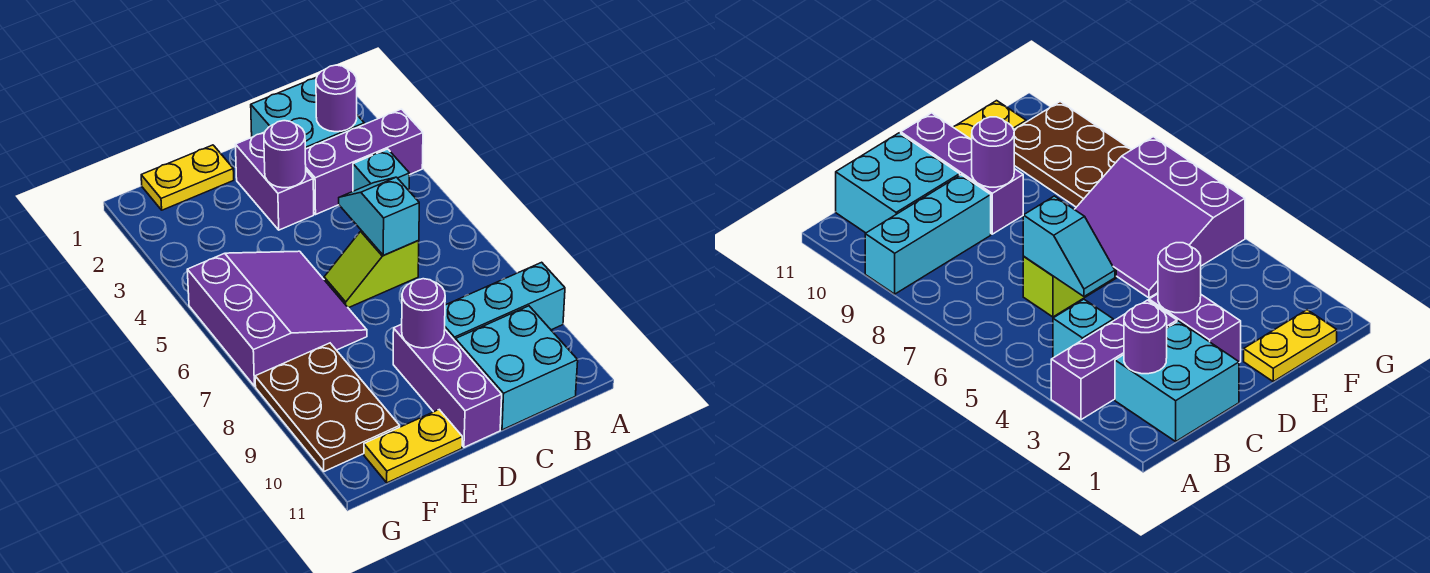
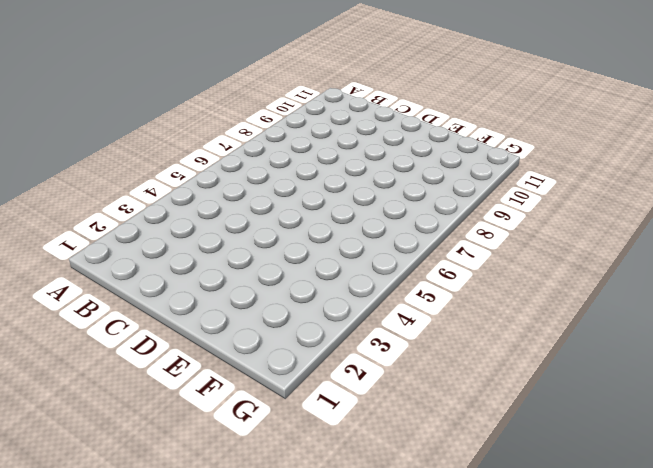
none -> purple brick A3:C3 level 1
none -> cyan brick A9:C9 level 1
none -> cyan brick B1:C2 level 1

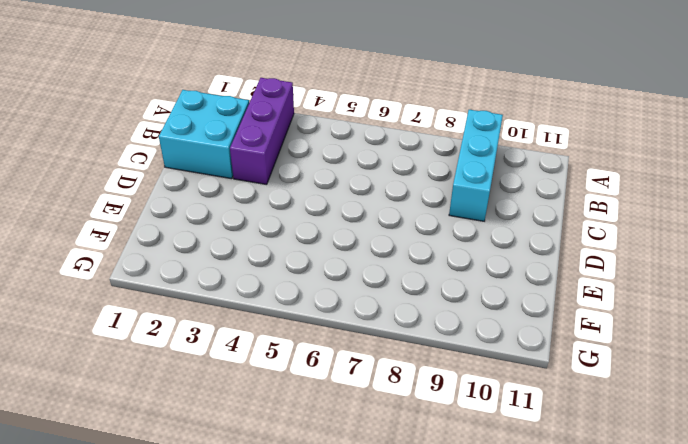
none -> cyan brick B4 level 1
none -> cyan brick B10:C11 level 1
none -> lime slope C6:D6 level 1 top C

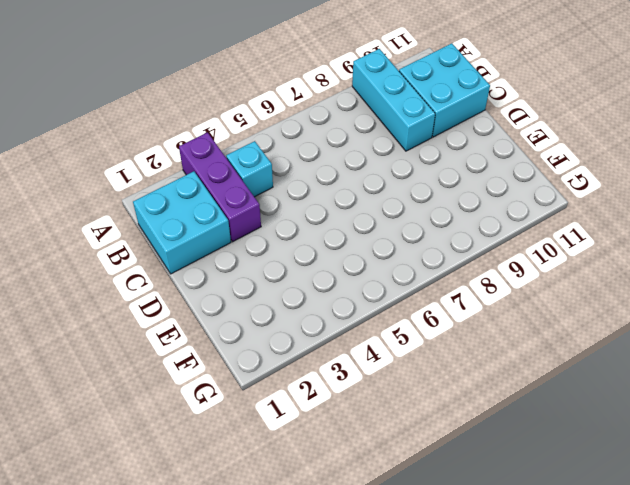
none -> lime slope C6:D6 level 1 top C
none -> purple brick D2:D3 level 1
none -> purple brick D9:D11 level 1

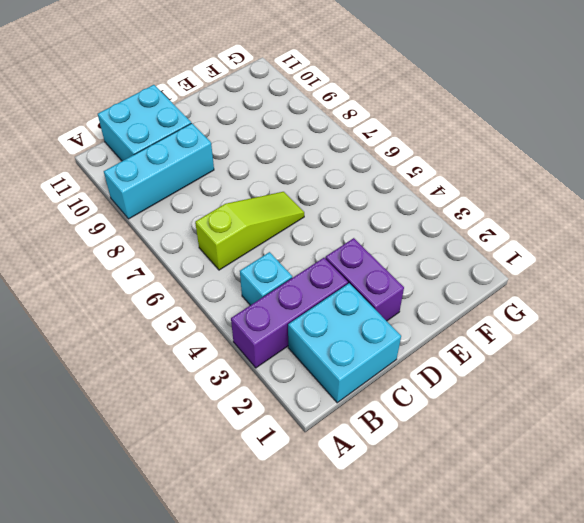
lime slope B6:D6 level 1 top B -> lime slope C6:D6 level 1 top C
none -> purple brick D9:D11 level 1
none -> yellow plate E1:F1 level 1
none -> purple slope E5:G7 level 1 top G

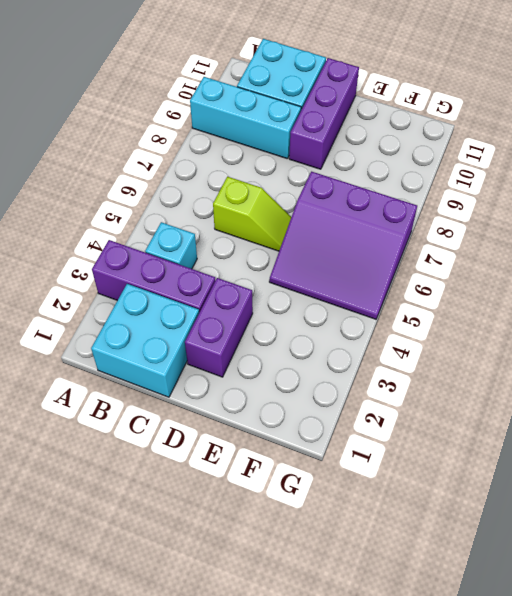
purple slope E5:G7 level 1 top 7 -> purple slope E5:G7 level 1 top G
none -> yellow plate E1:F1 level 1
none -> yellow plate E11:F11 level 1
none -> brown plate F8:G10 level 1

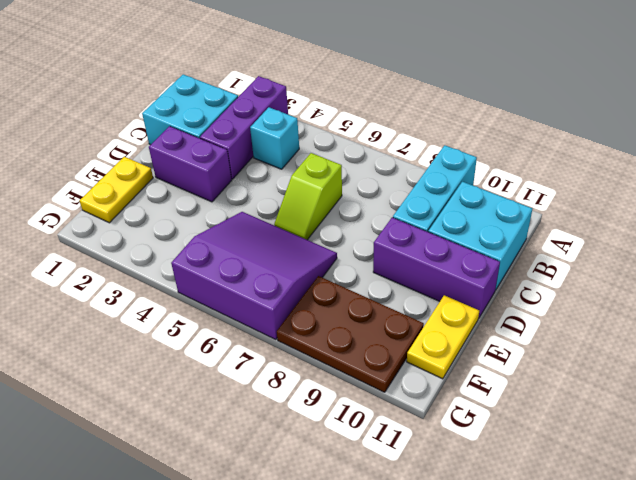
none -> purple round brick B2 level 2
none -> cyan slope C5:C6 level 2 top 6
none -> purple round brick D3 level 2

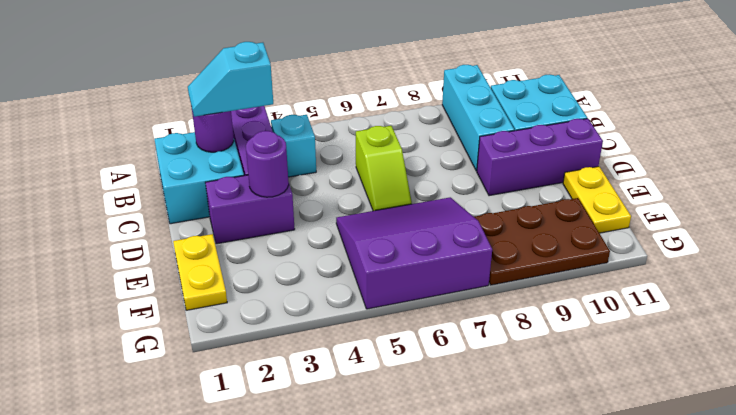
cyan slope B2:B3 level 3 top 3 -> cyan slope C5:C6 level 2 top 6
none -> purple round brick D9 level 2

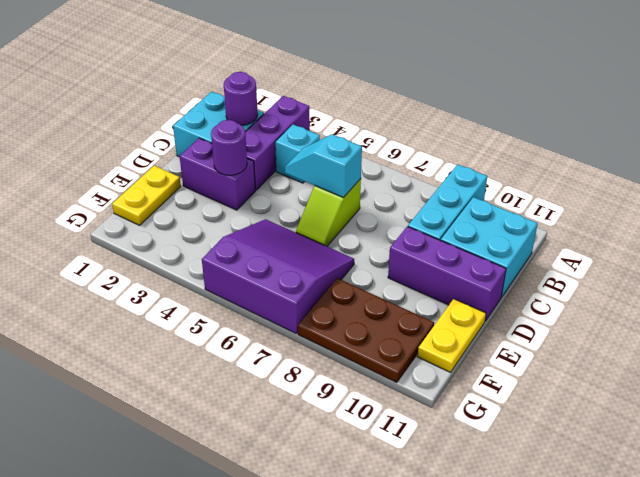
none -> purple round brick D9 level 2

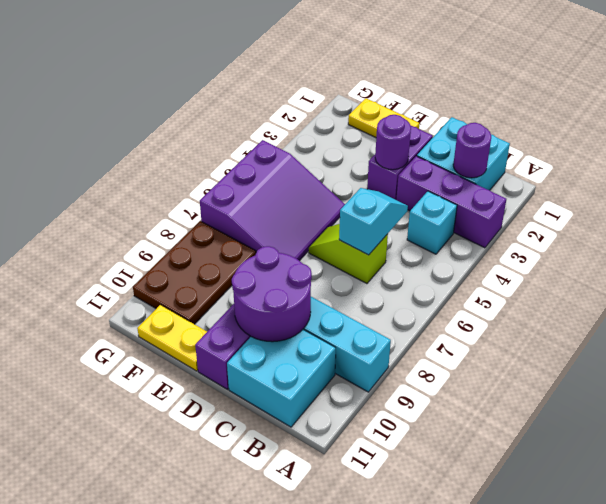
purple round brick C9:D10 level 2 -> purple round brick D9 level 2

